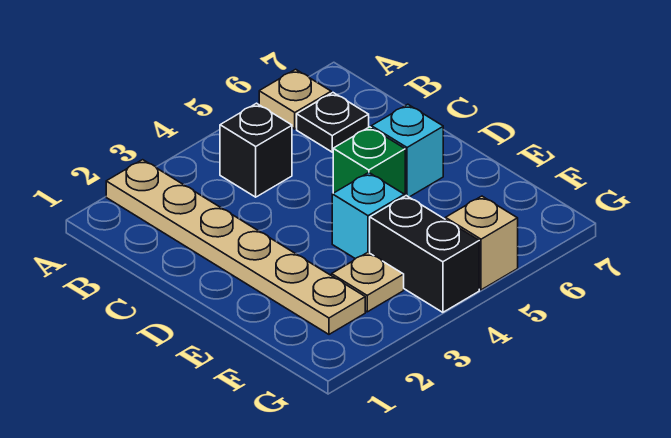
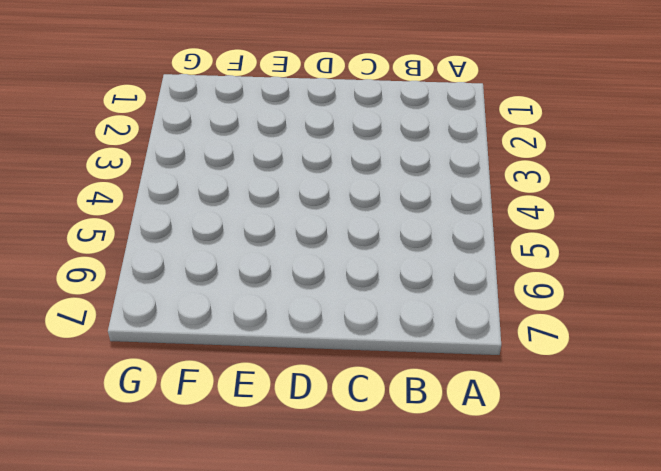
none -> tan plate A2:F2 level 1
none -> tan plate A6 level 1

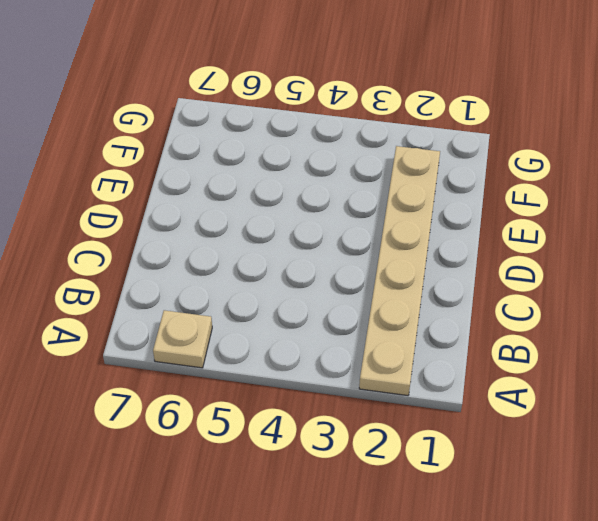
none -> black brick B4 level 1
none -> black plate B6 level 1

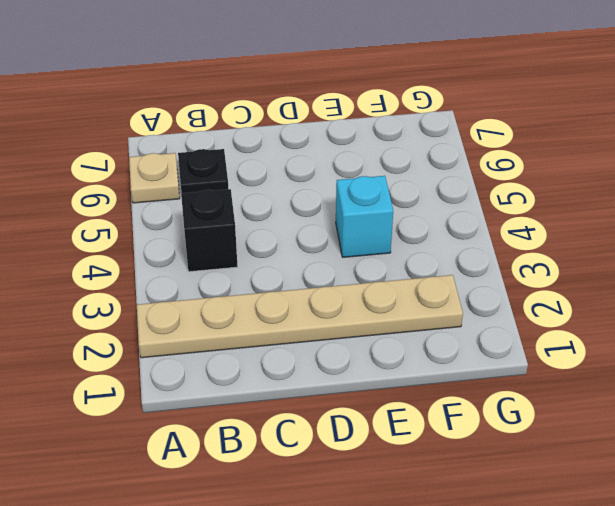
none -> green brick D5 level 1
none -> cyan brick D6 level 1

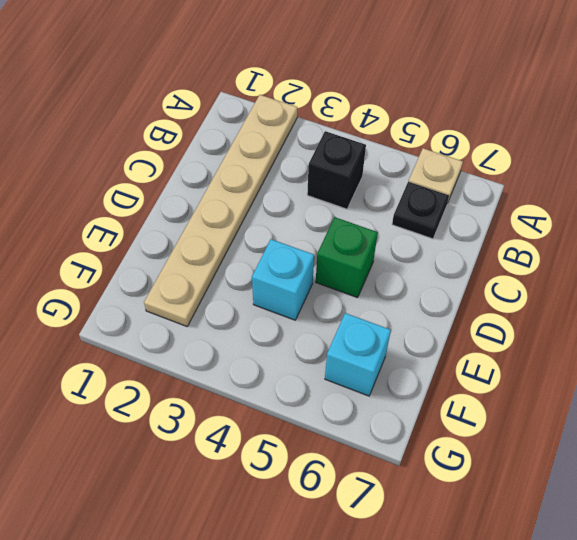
cyan brick F6 level 1 -> cyan brick D6 level 1
none -> tan plate F3 level 1
none -> black brick F4:G4 level 1

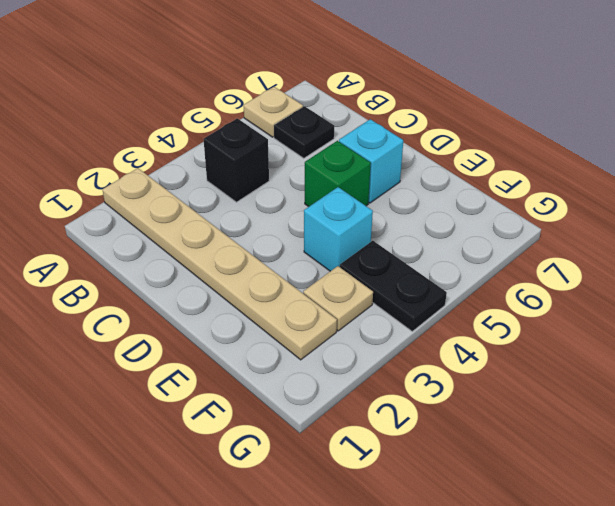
black plate F4:G4 level 1 -> black brick F4:G4 level 1
none -> tan brick G5 level 1

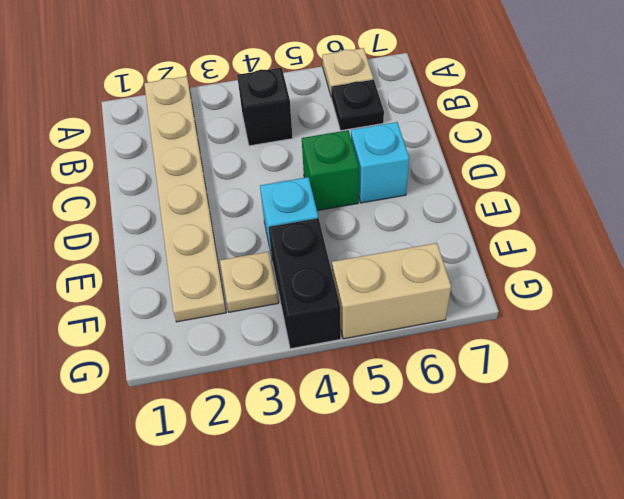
tan brick G5:G6 level 1 -> tan brick G5 level 1

